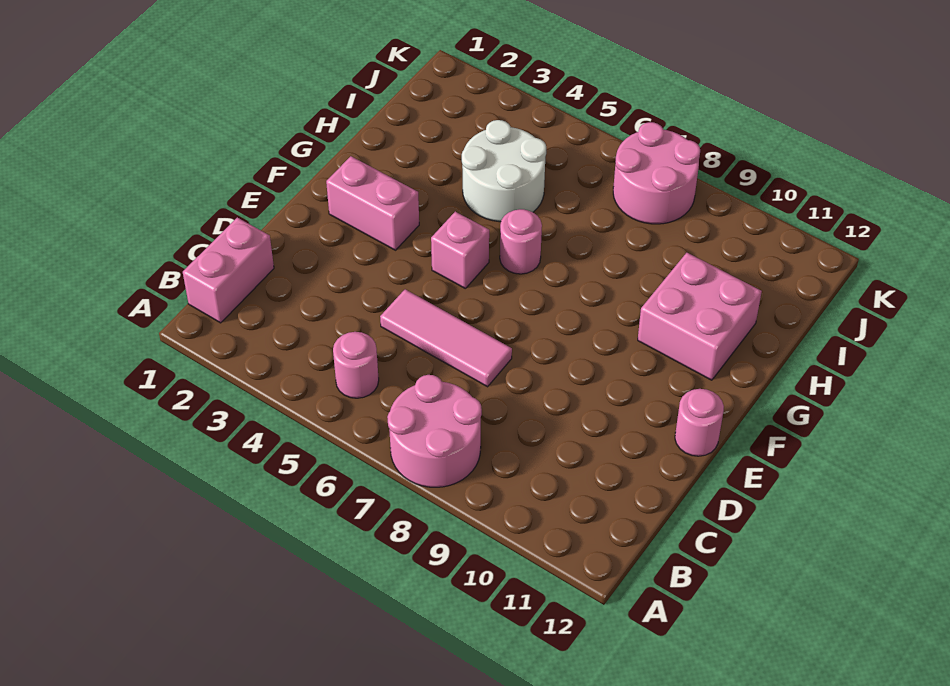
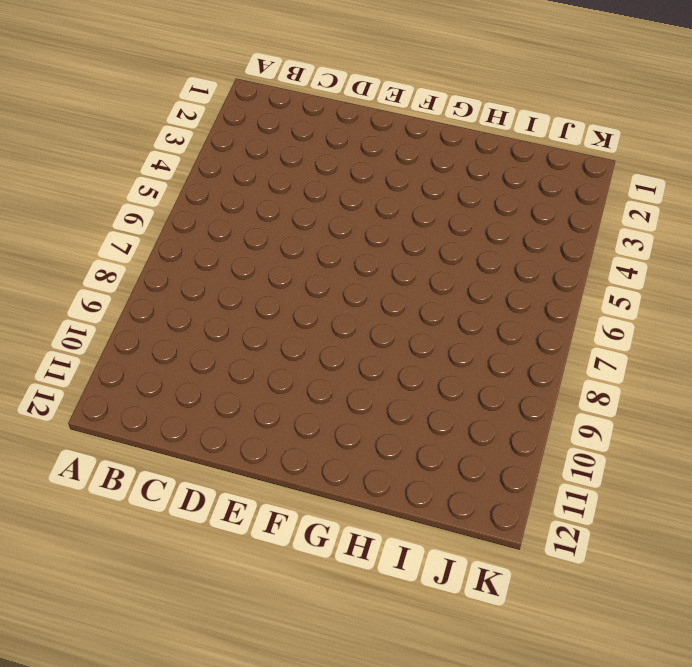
none -> pink round brick A7:B8 level 1
none -> pink brick B1:C1 level 1

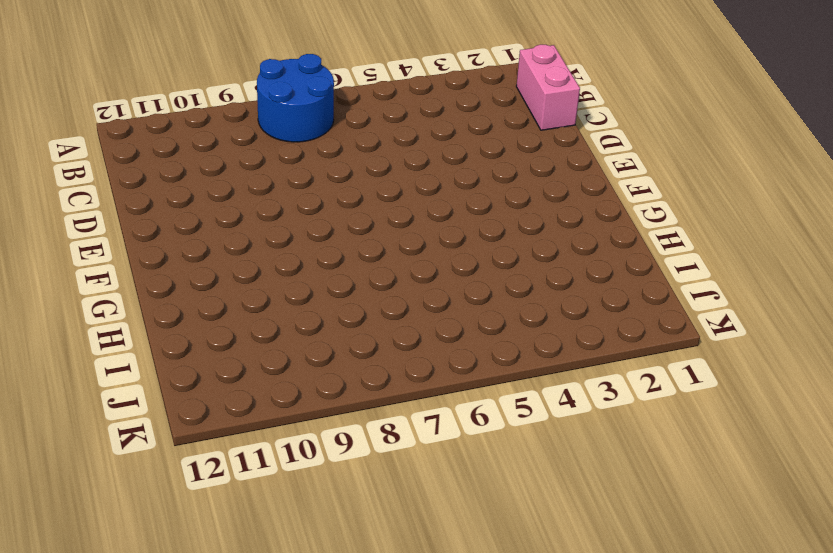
blue round brick A7:B8 level 1 -> pink round brick A7:B8 level 1
none -> pink round brick B5 level 1
none -> pink tile D5:D7 level 1

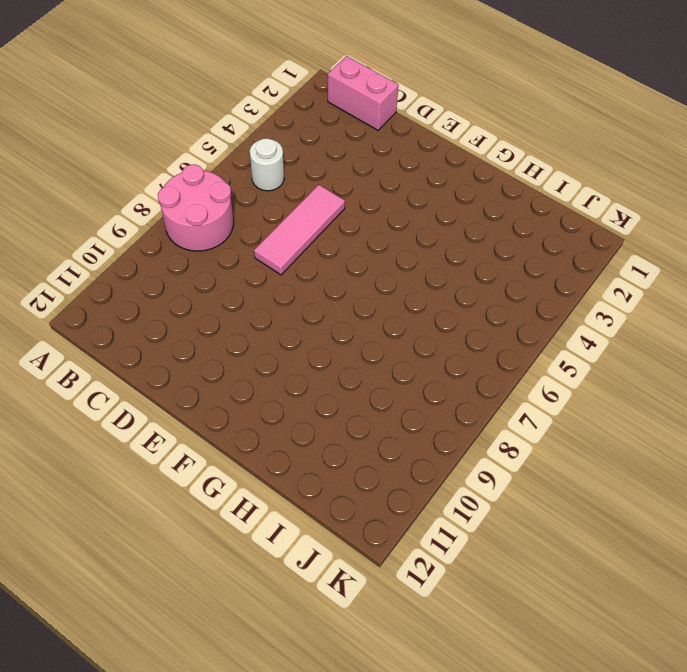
white round brick B5 level 1 -> pink round brick B5 level 1
none -> pink round brick E12 level 1
none -> pink brick F2:F3 level 1

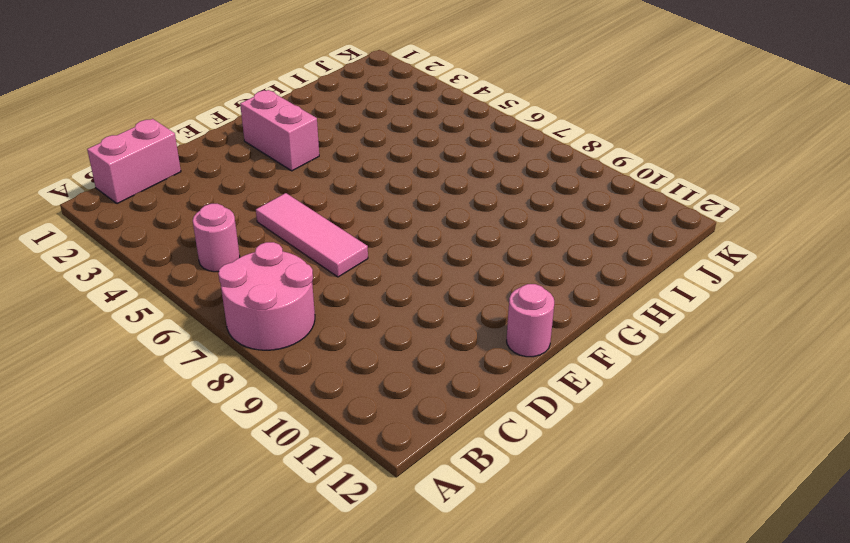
none -> pink brick F5 level 1
none -> pink round brick G6 level 1

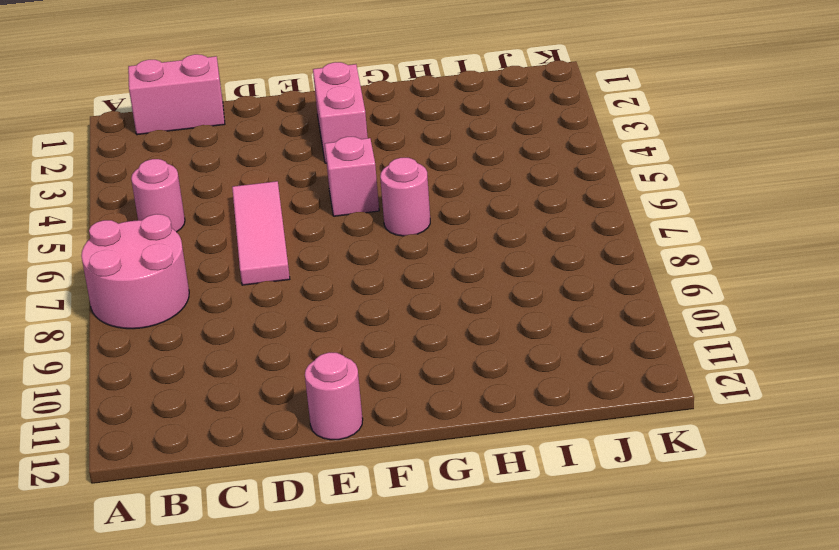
none -> pink brick G10:H11 level 1
none -> white round brick H4:I5 level 1

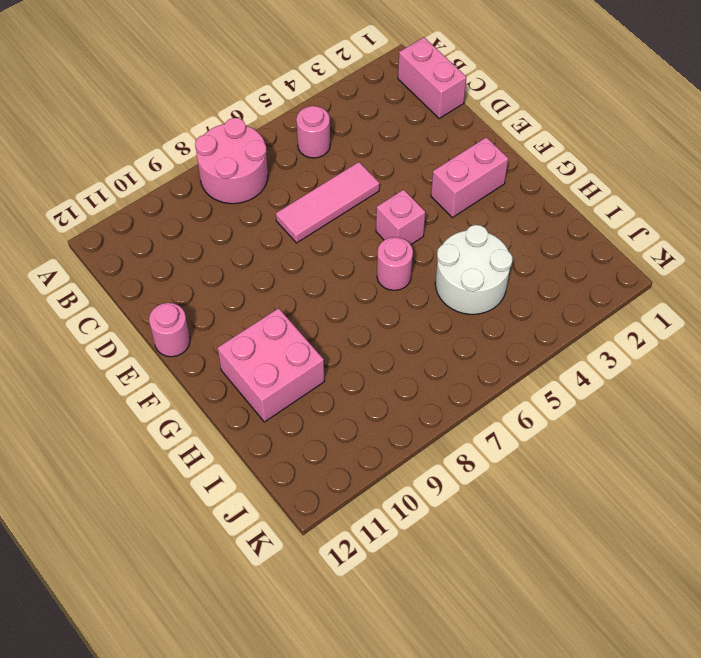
none -> pink round brick J7:K8 level 1

